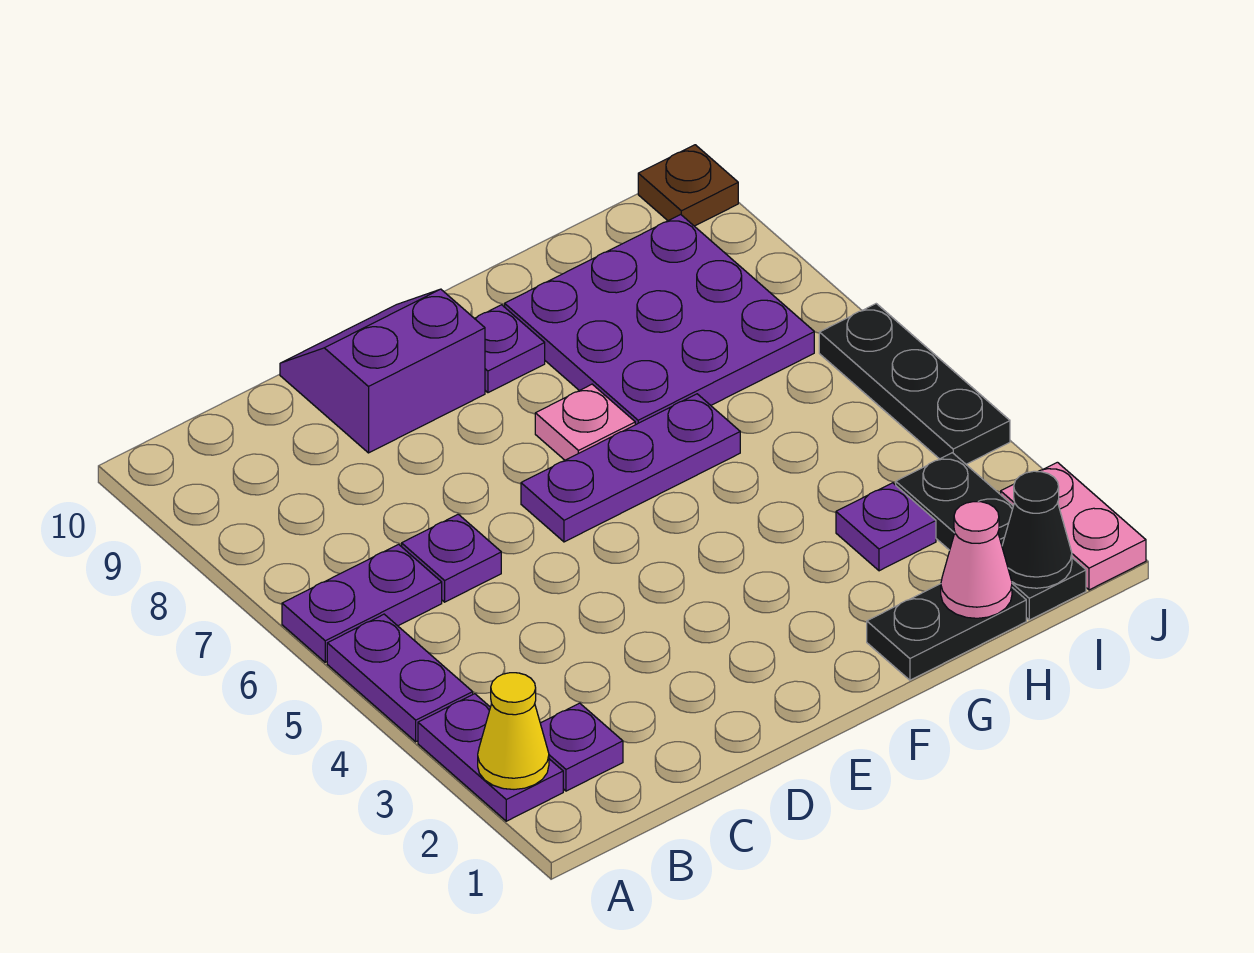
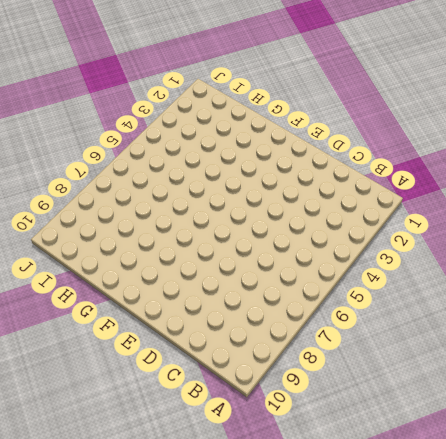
none -> purple plate A2:A3 level 1
none -> purple plate A4:A5 level 1
none -> purple plate A6:B6 level 1

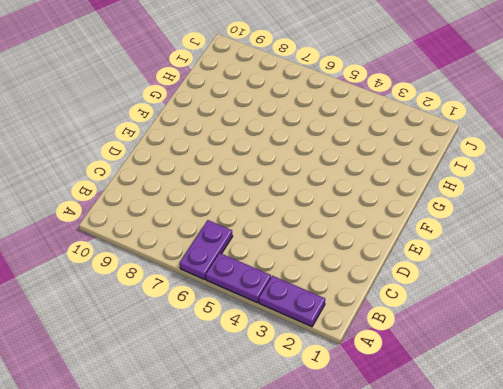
none -> purple plate B2 level 1
none -> purple plate C6 level 1
none -> purple slope D9:E10 level 1 top 9

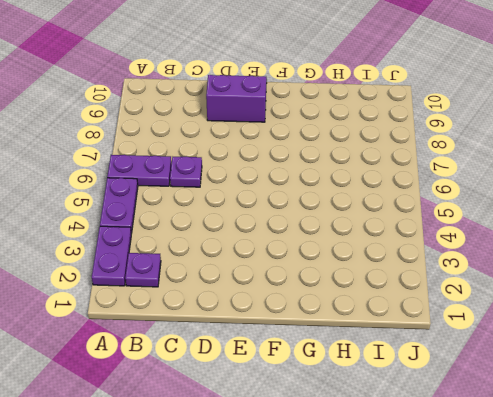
none -> purple plate E6:G6 level 1
none -> pink plate F7 level 1
none -> purple plate F9 level 1

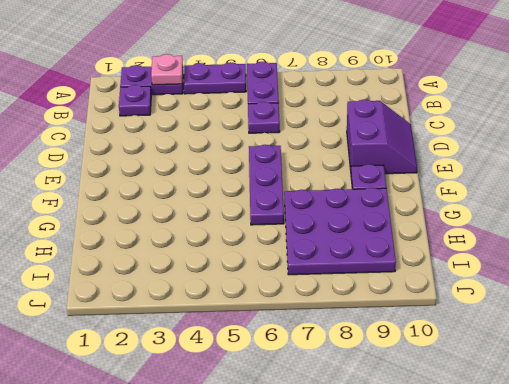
pink plate A3 level 2 -> pink plate F7 level 1
none -> black plate G1:H1 level 1
none -> purple plate H3 level 1
none -> black plate I1:I3 level 1

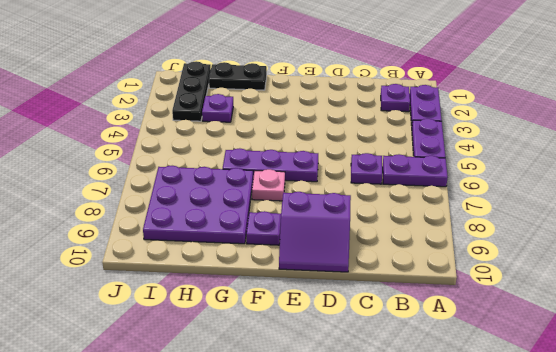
none -> pink plate J1:J2 level 1
none -> black plate J4:J6 level 1
none -> brown plate J10 level 1

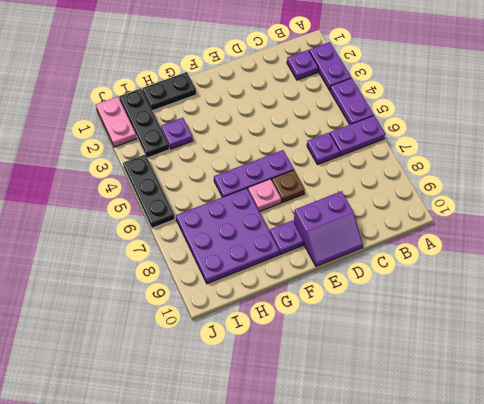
brown plate E7 level 1 -> brown plate J10 level 1
none -> yellow cone A2 level 2
none -> pink cone H1 level 2
none -> black cone I1 level 2

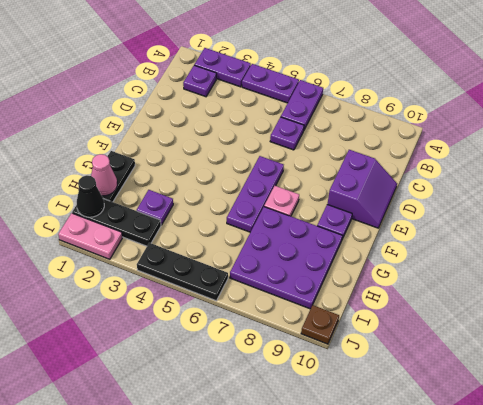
none -> yellow cone A2 level 2

